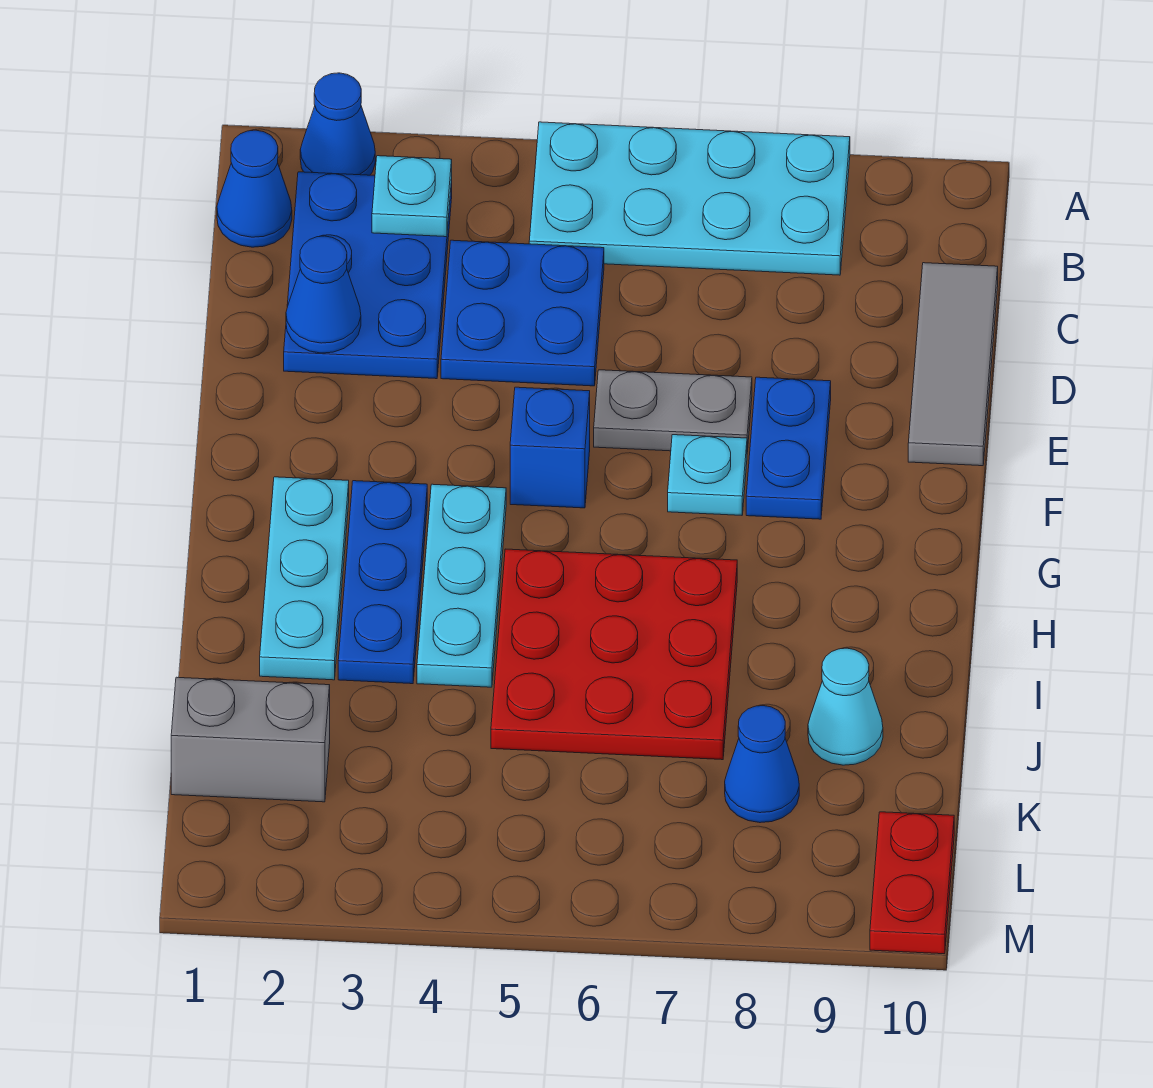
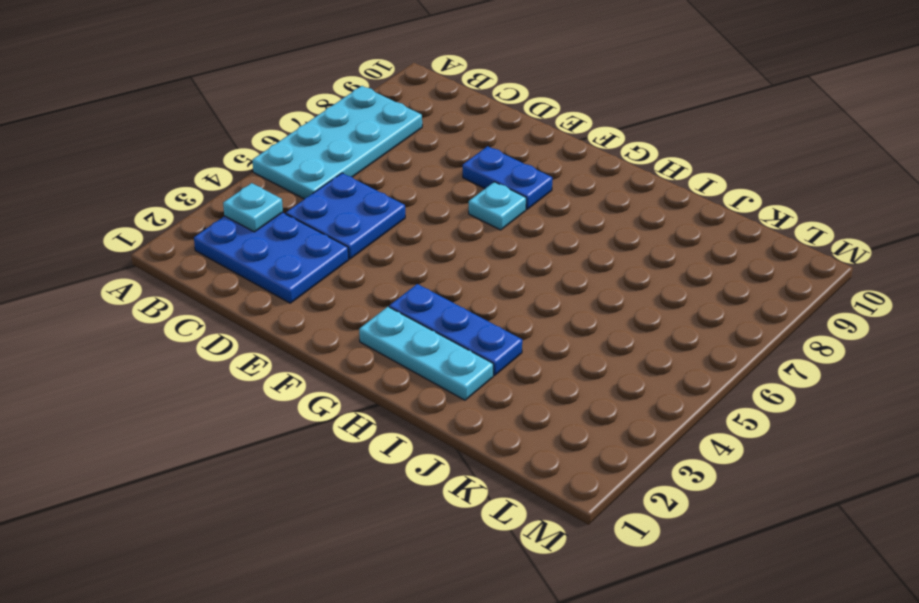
none -> blue cone A2 level 1
none -> blue cone B1 level 1
none -> grey tile C10:E10 level 1

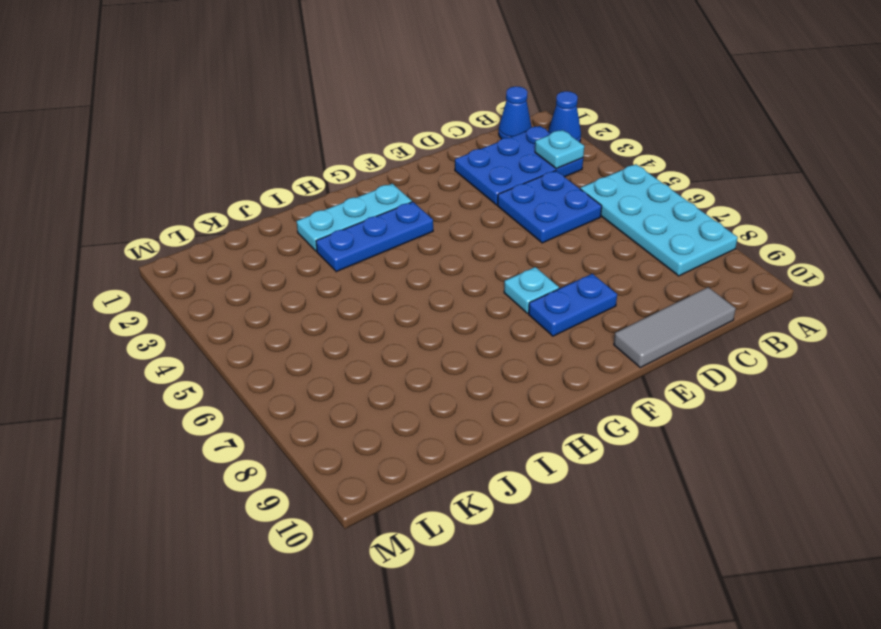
none -> grey plate E6:E7 level 1
none -> blue brick F5 level 1
none -> cyan plate G4:I4 level 1

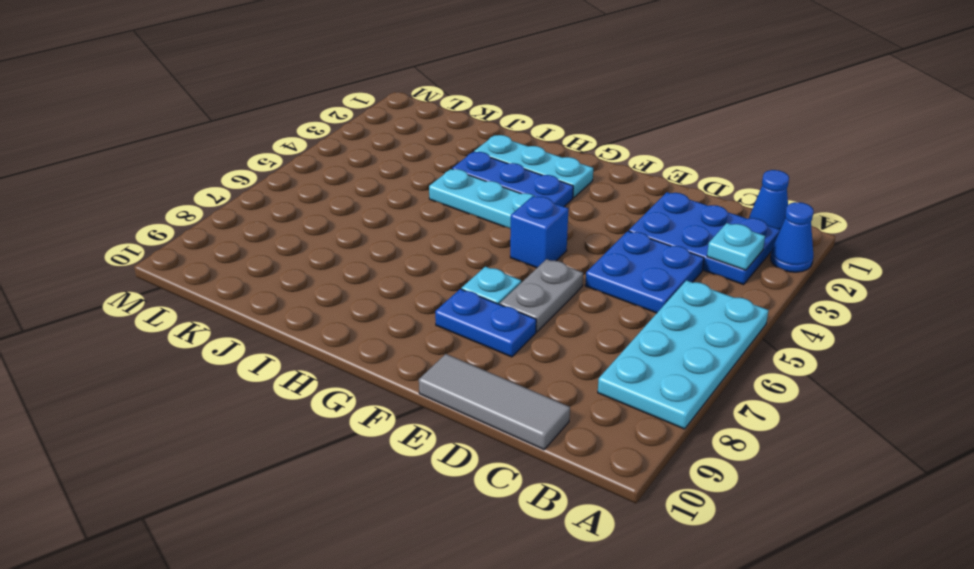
none -> red plate H5:J7 level 1
none -> cyan cone J9 level 1
none -> grey brick K1:K2 level 1

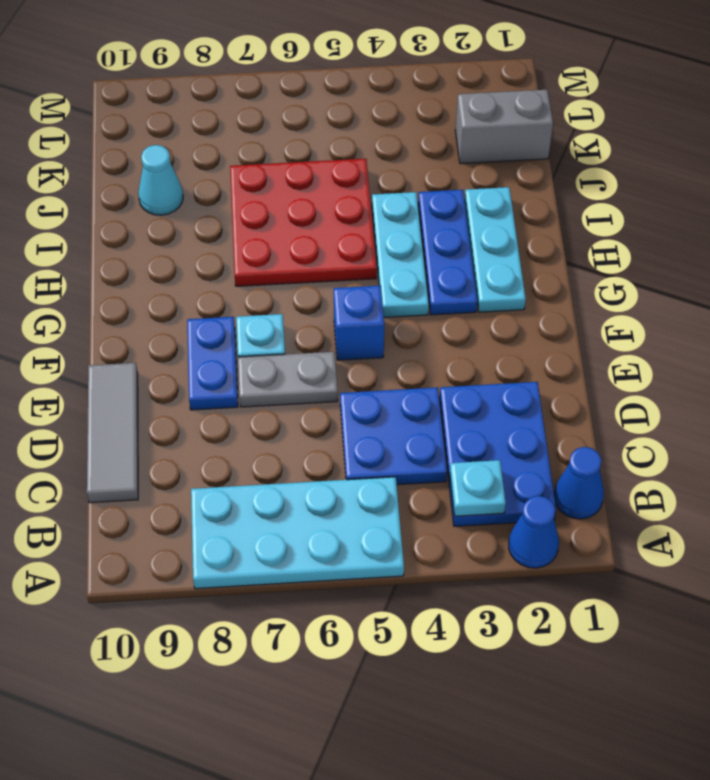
none -> blue cone K8 level 1
none -> red plate L10:M10 level 1
none -> blue cone D2 level 2

